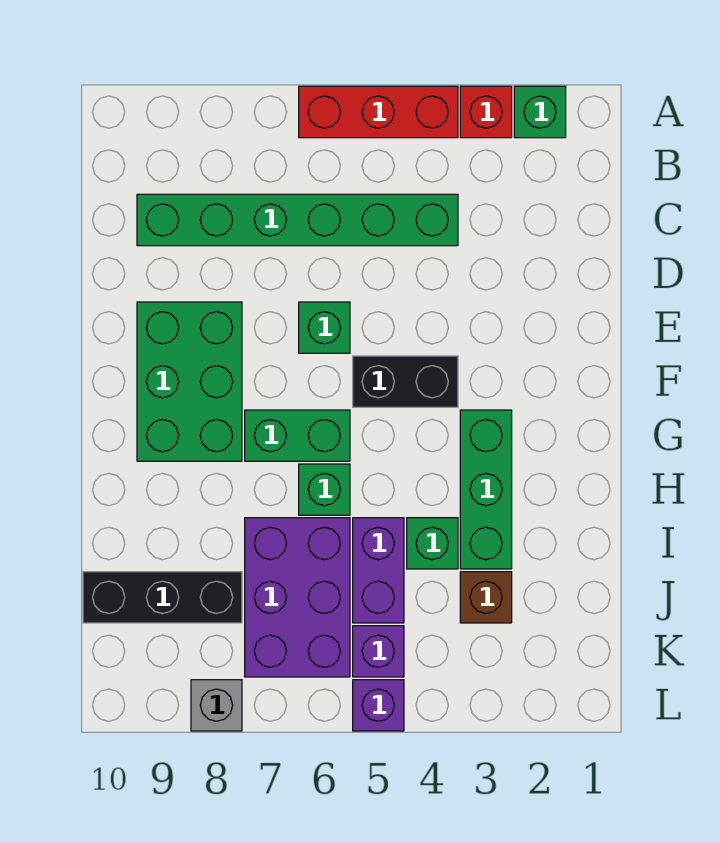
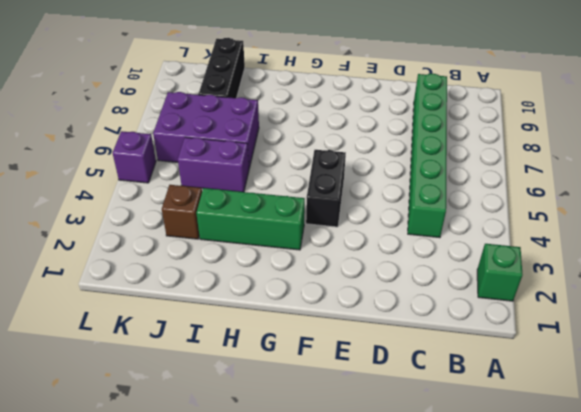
none -> red brick A3 level 1
none -> red brick A4:A6 level 1
none -> green brick E6 level 1

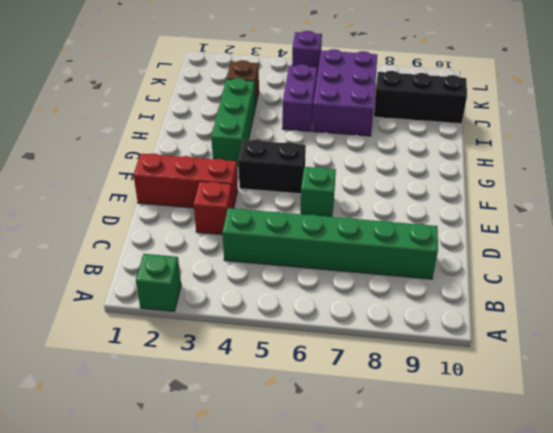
red brick D3 level 1 -> red brick A3 level 1
red brick E1:E3 level 1 -> red brick A4:A6 level 1
none -> green brick E8:G9 level 1
none -> green brick G6:G7 level 1
none -> green brick H6 level 1

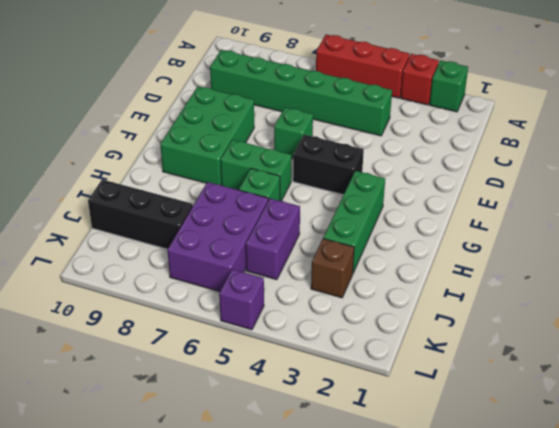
none -> green brick I4 level 1
none -> purple brick K5 level 1
none -> grey brick L8 level 1

